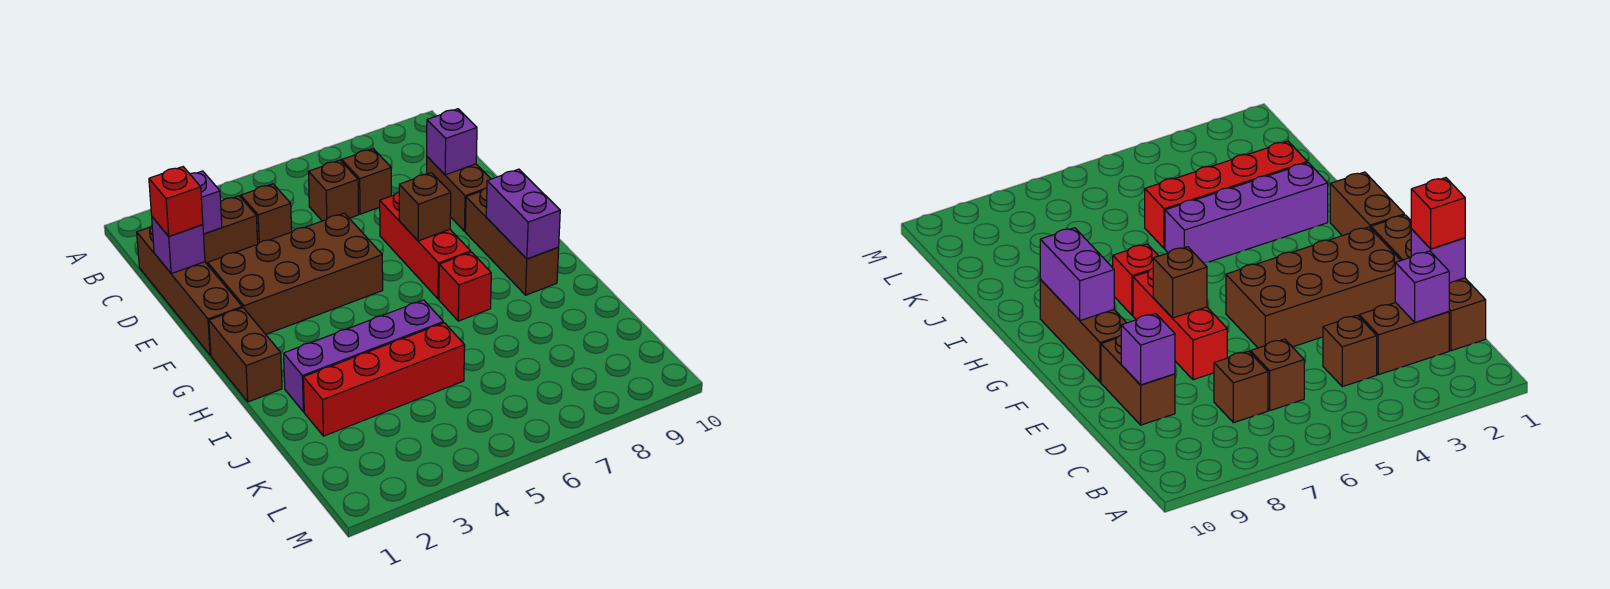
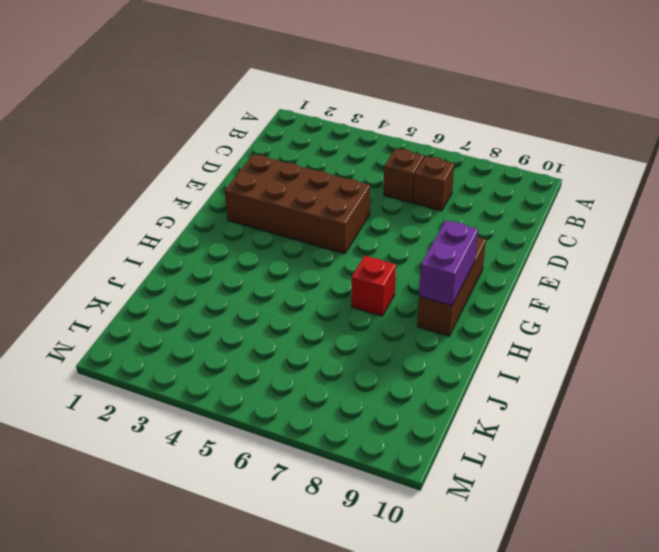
none -> brown brick C1:F1 level 1
none -> brown brick C2:C3 level 1
none -> brown brick C4 level 1

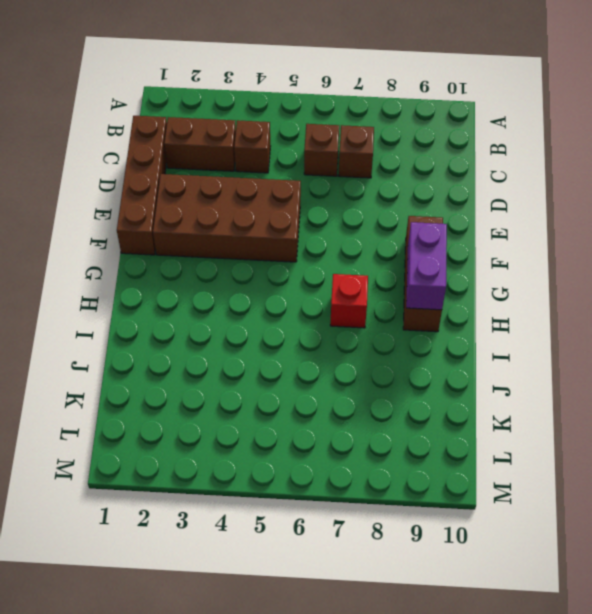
none -> brown brick D9:E9 level 1
none -> red brick E7:G7 level 1
none -> brown brick G1:H1 level 1

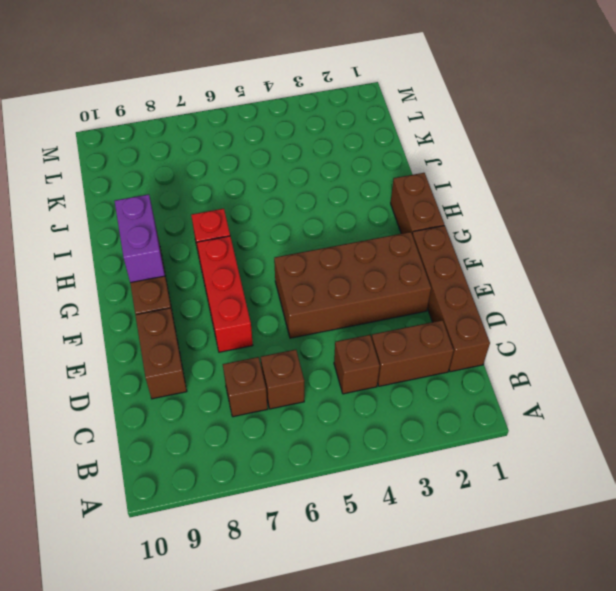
none -> purple brick I2:I5 level 1
none -> red brick J2:J5 level 1
none -> purple brick C2 level 2

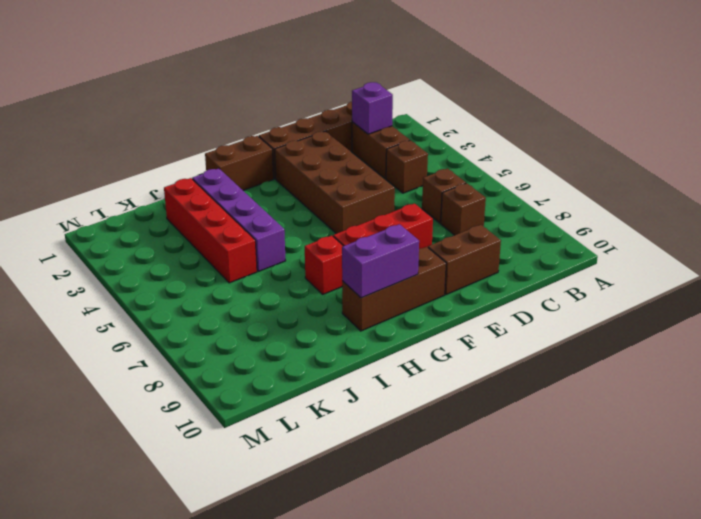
none -> purple brick D1 level 2
none -> purple brick D9 level 2
none -> brown brick F7 level 2

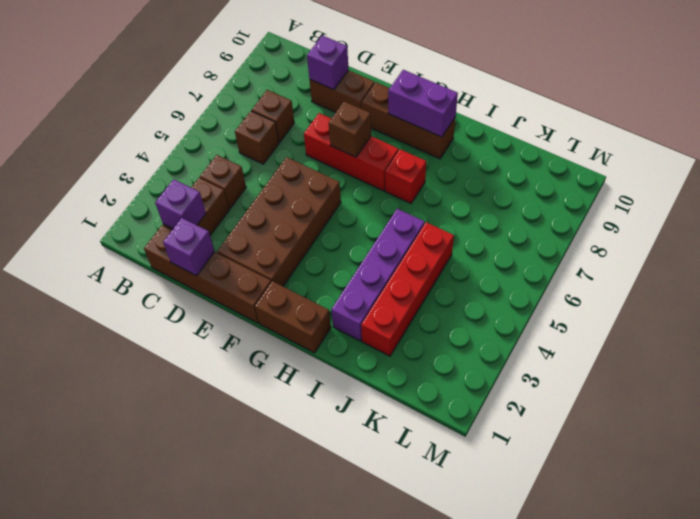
none -> red brick D1 level 3

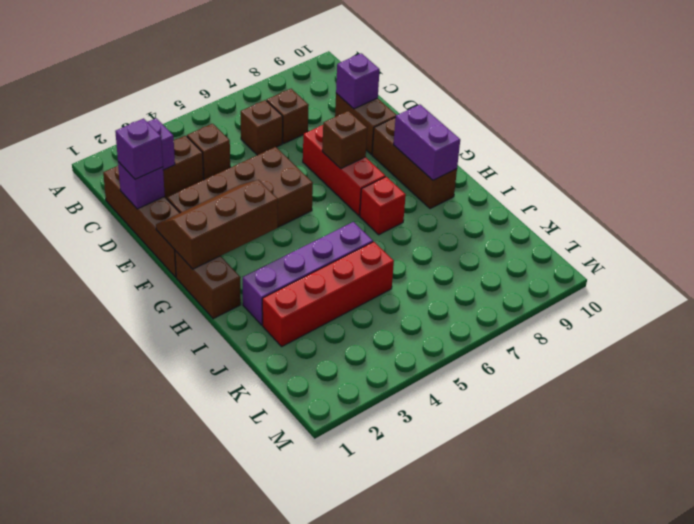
purple brick D1 level 3 -> red brick D1 level 3
brown slope F1:G3 level 2 top G -> none

